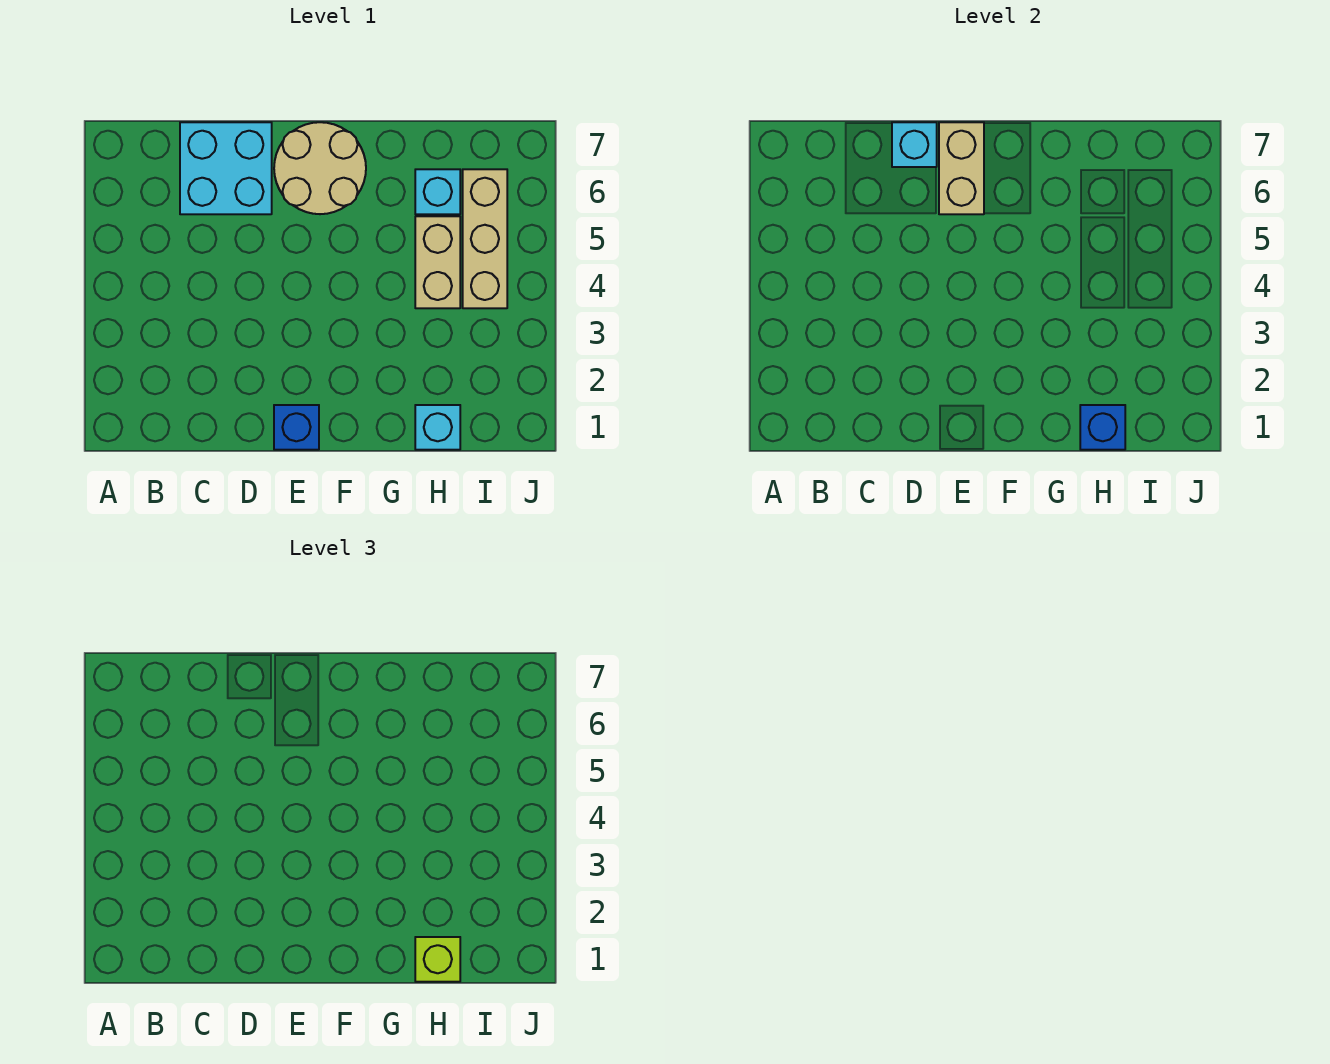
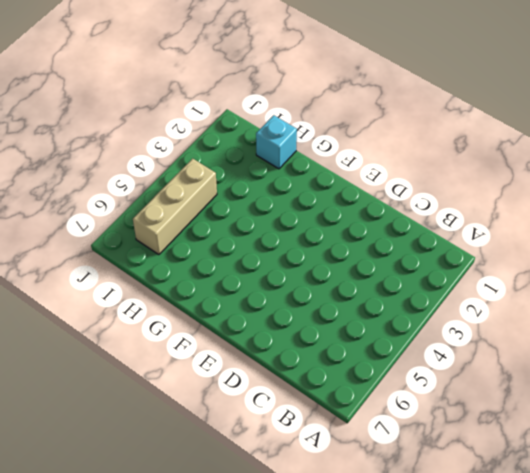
none -> cyan brick C6:D7 level 1
none -> blue brick E1 level 1

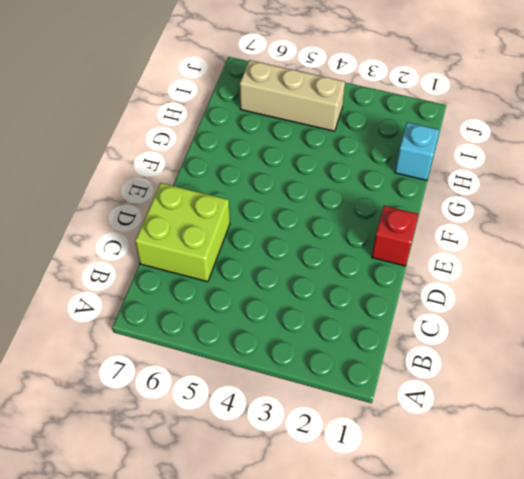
lime brick C6:D7 level 1 -> cyan brick C6:D7 level 1
red brick E1 level 1 -> blue brick E1 level 1
none -> tan round brick E6:F7 level 1
none -> tan brick H4:H5 level 1

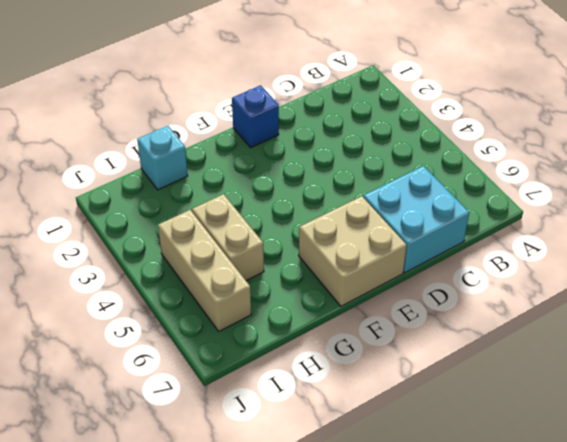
tan brick E6:F7 level 1 -> tan round brick E6:F7 level 1
none -> cyan brick H6 level 1
none -> cyan brick D7 level 2

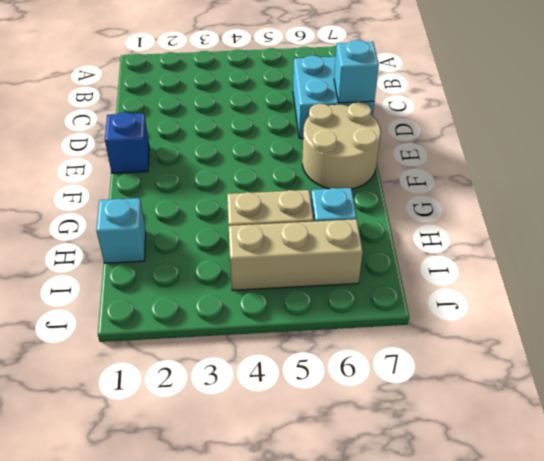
none -> tan brick E6:E7 level 2
none -> blue brick H1 level 2

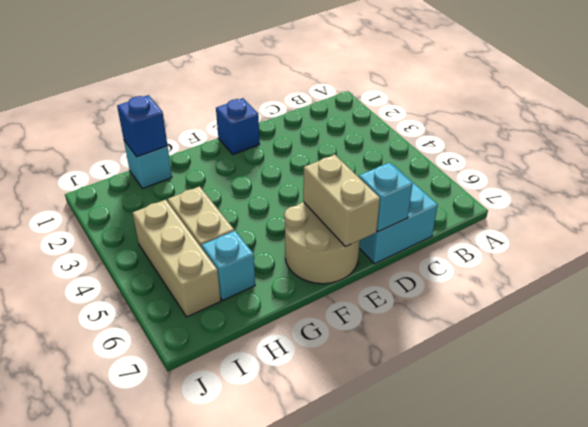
none -> lime brick H1 level 3

